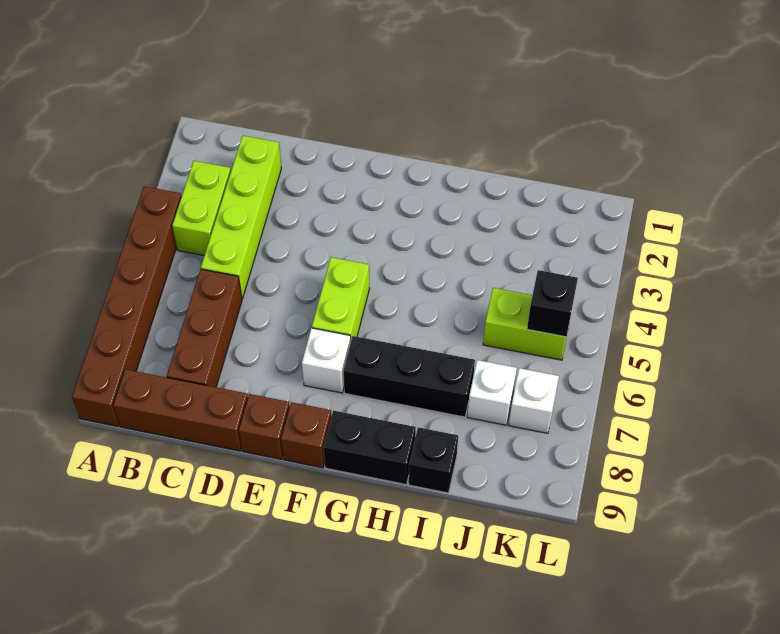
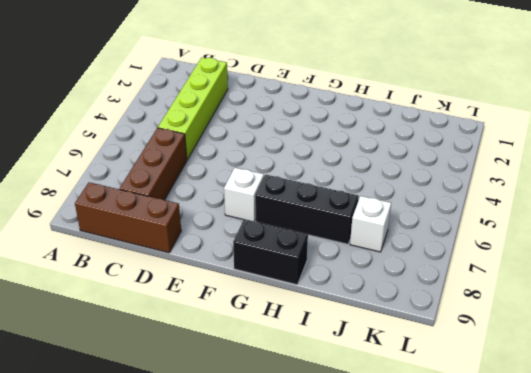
none -> brown brick A4:A9 level 1
none -> lime brick B3:B4 level 1
none -> brown brick E9 level 1

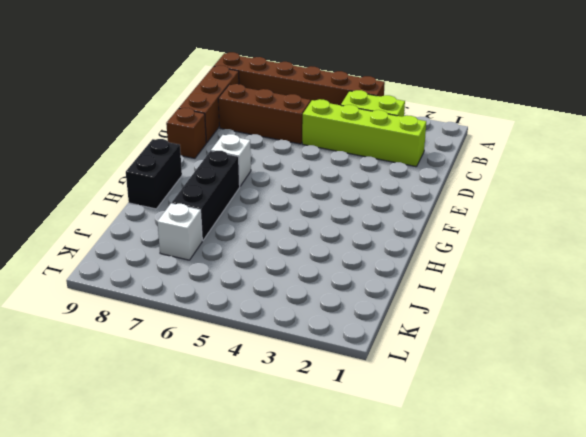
none -> lime brick F5:F6 level 1
none -> brown brick F9 level 1
none -> black brick I9 level 1

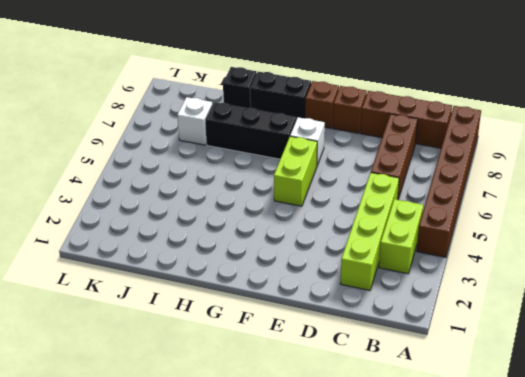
none -> lime brick J5:K5 level 1
none -> white brick K7 level 1
none -> black brick K5 level 2

